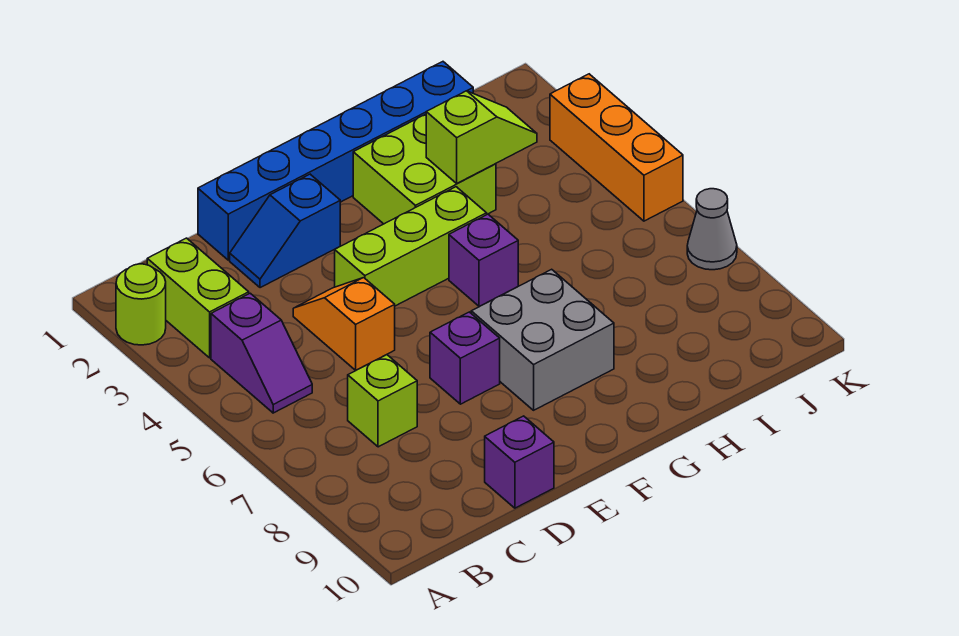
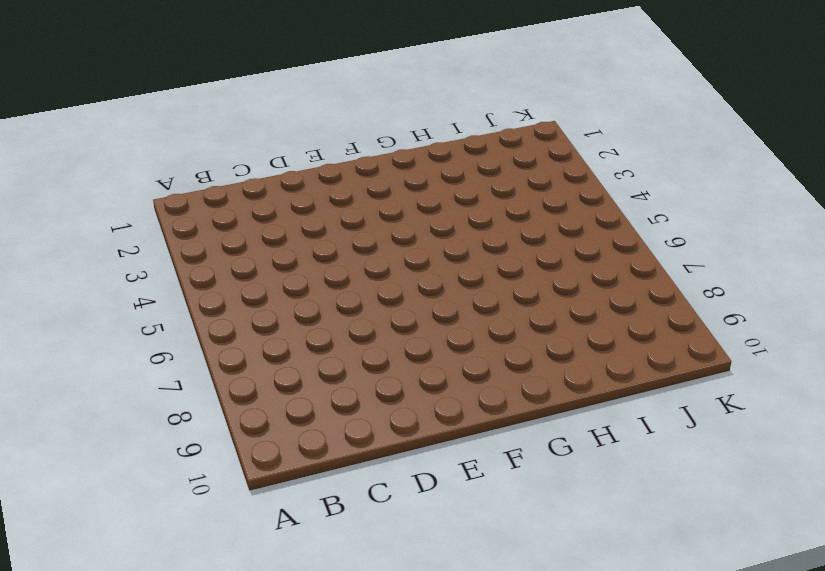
none -> lime round brick A2 level 1
none -> lime brick B2:B3 level 1
none -> purple slope B4:B5 level 1 top 4

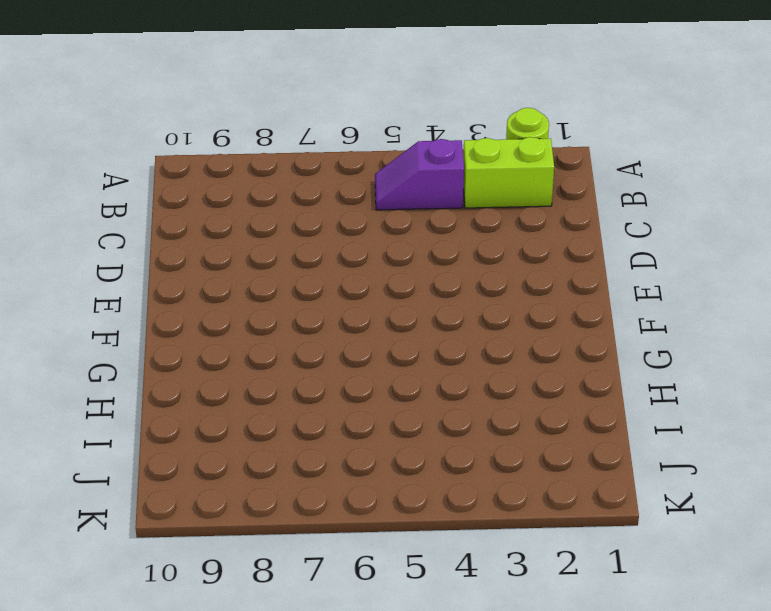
none -> lime brick C7 level 1
none -> blue brick D1:I1 level 1
none -> blue slope D2:E2 level 1 top E

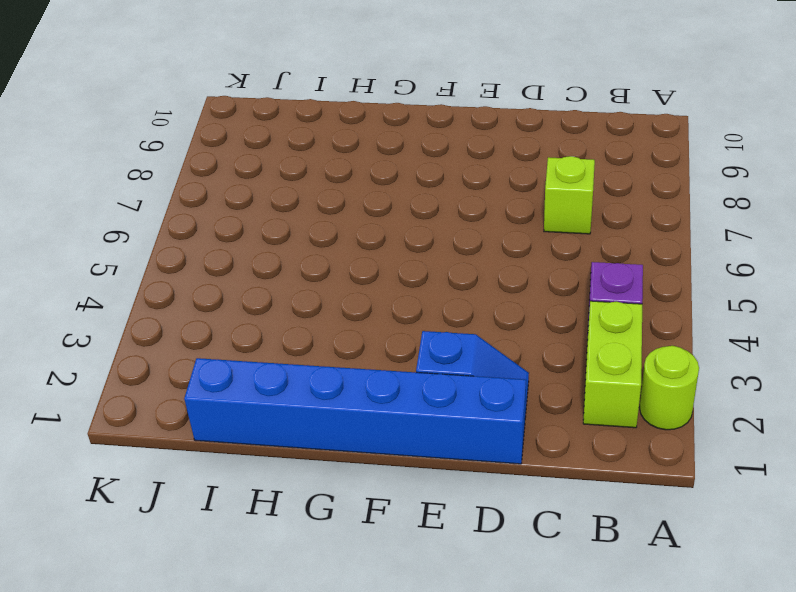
none -> orange slope D4:D5 level 1 top 5
none -> purple brick D10 level 1
none -> lime brick E4:G4 level 1

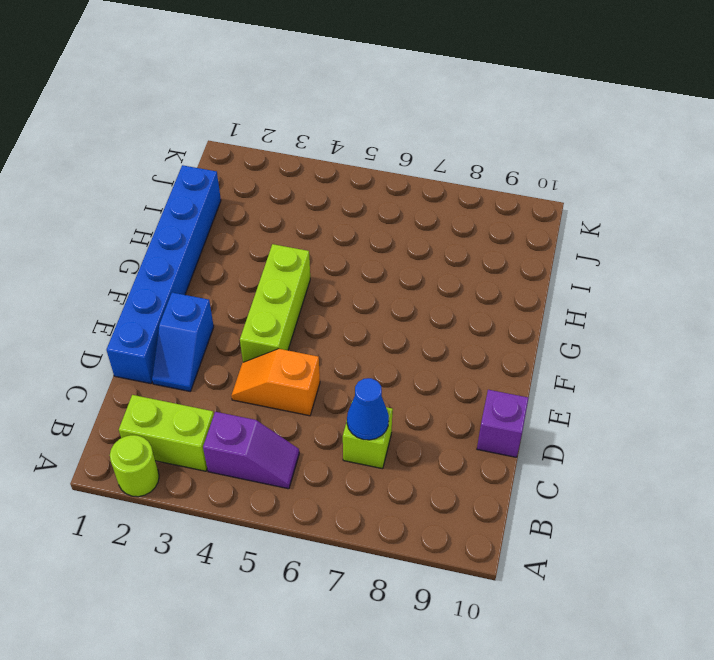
blue cone C7 level 2 -> none
none -> purple brick E7 level 1
none -> grey brick F7:G8 level 1
none -> lime brick G2:H3 level 1

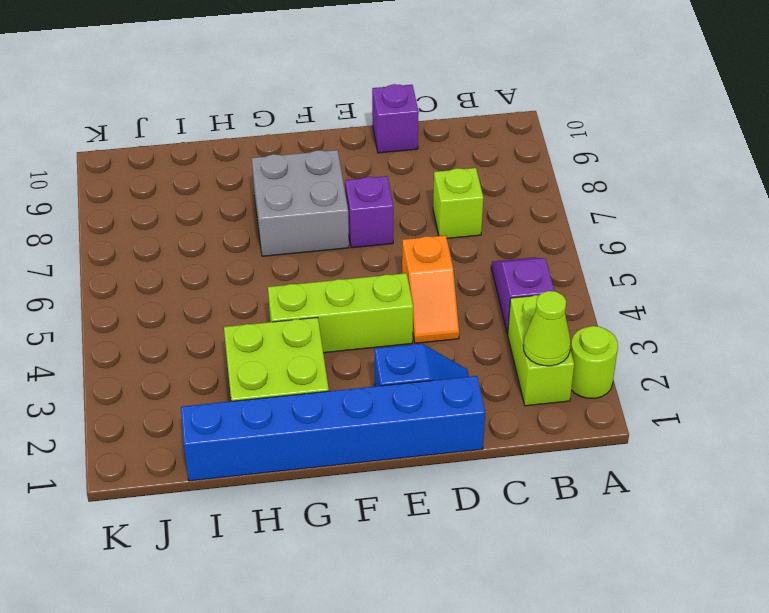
lime cone B2 level 2 -> none
none -> purple brick G5 level 1
none -> orange brick K3:K5 level 1
none -> grey cone K7 level 1

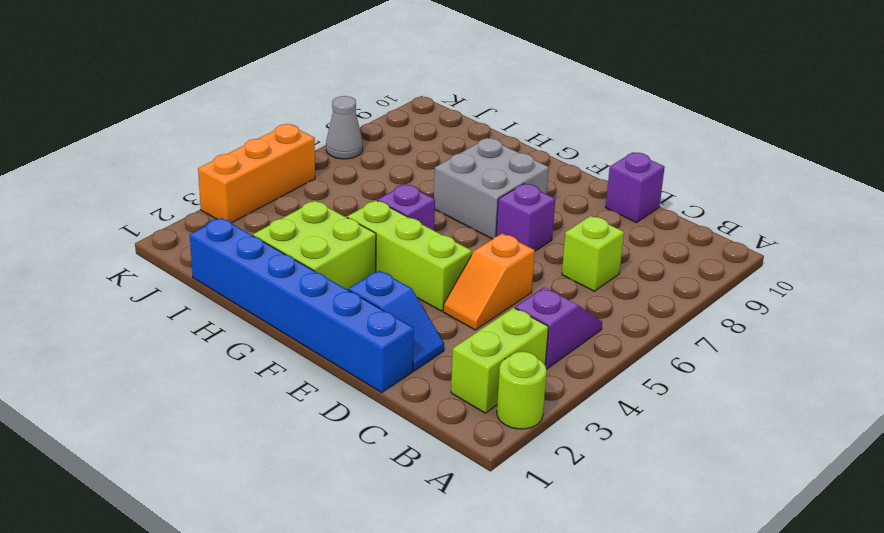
none -> lime slope H3:I3 level 2 top H

